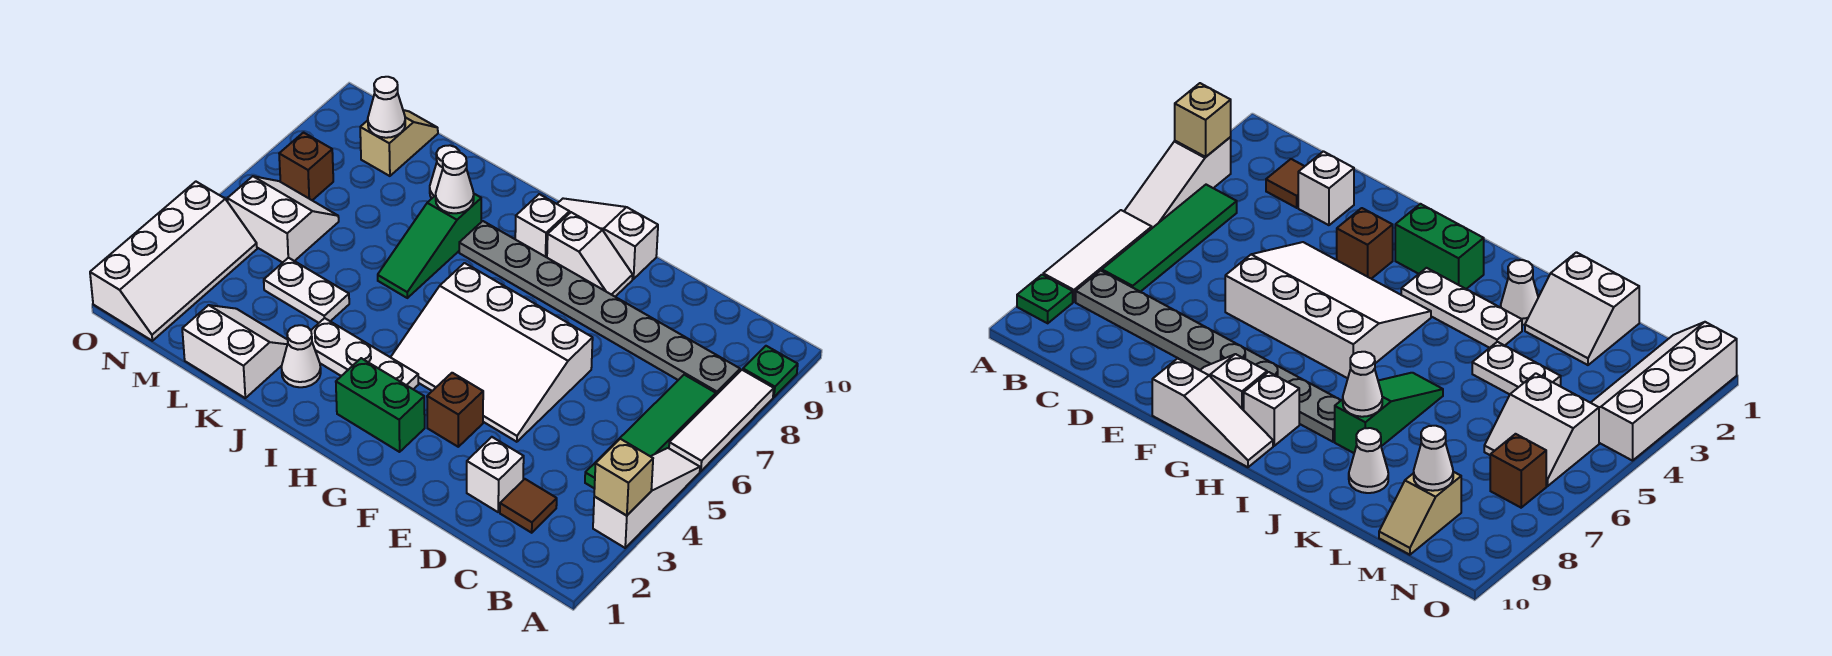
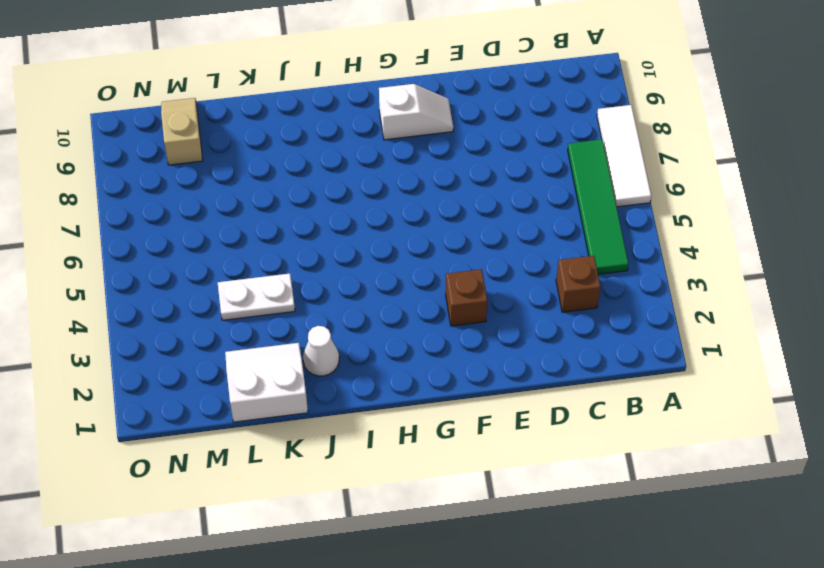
brown brick C3 level 1 -> brown brick N7 level 1
none -> white slope A3:A5 level 1 top 3
none -> green plate A9 level 1
none -> grey plate B8:I8 level 1

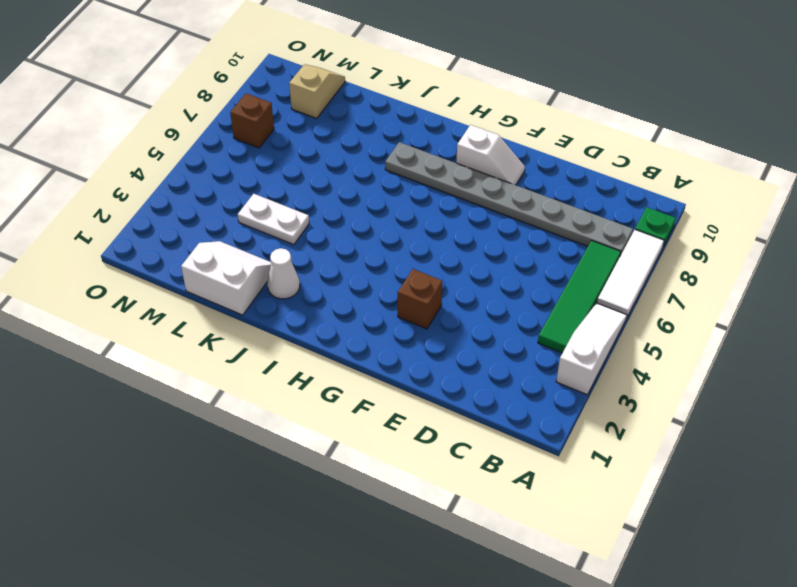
none -> brown tile C2 level 1
none -> white brick D2 level 1
none -> white slope E4:H6 level 1 top 6

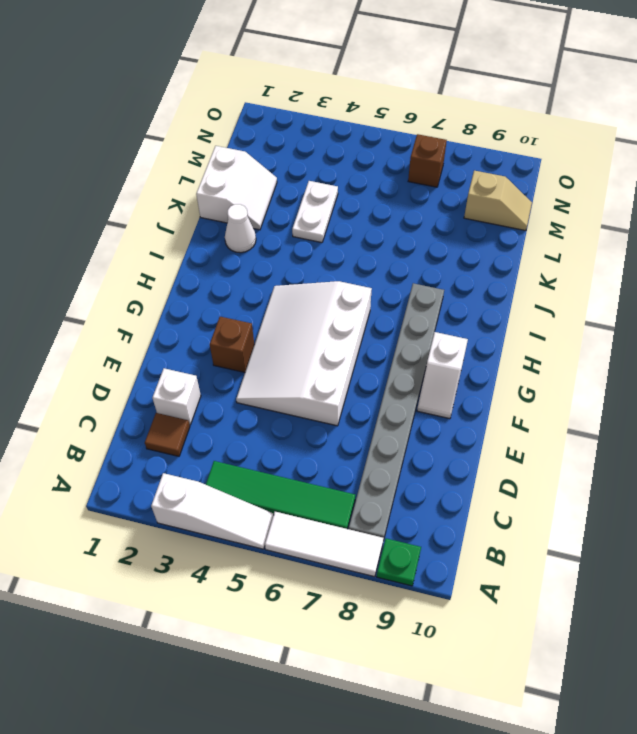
none -> white slope F10:H10 level 1 top F
none -> green brick G2:H2 level 1
none -> white plate H3:J3 level 1

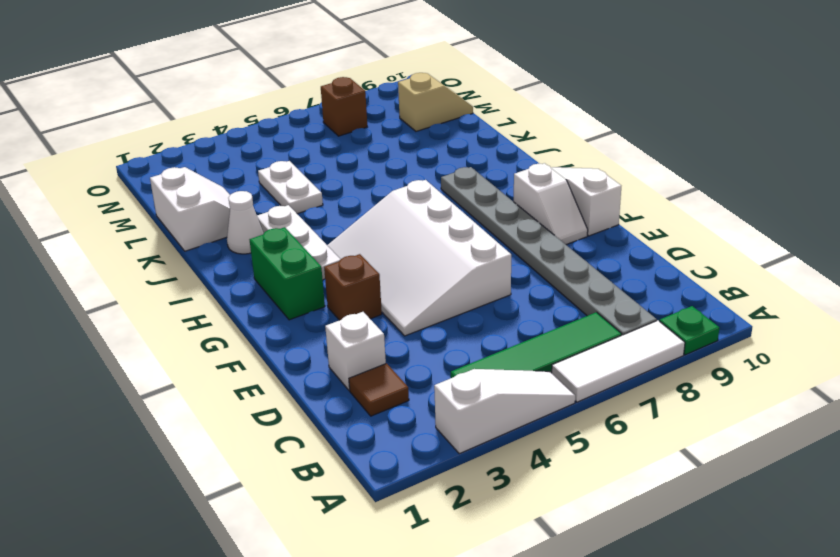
none -> white brick H9 level 1
none -> green slope J6:J8 level 1 top 8
none -> white cone K9 level 1

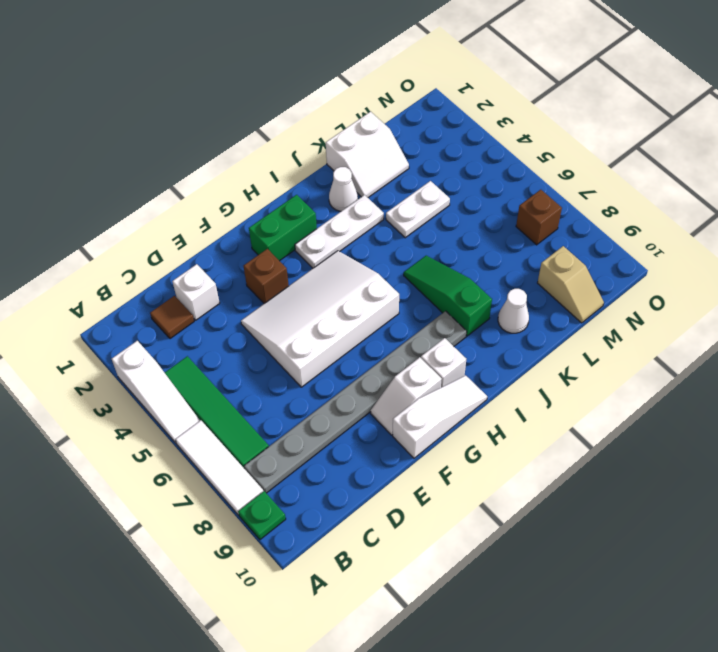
none -> white slope M5:N6 level 1 top 5
none -> white slope N1:O4 level 1 top O
none -> tan brick A3 level 2

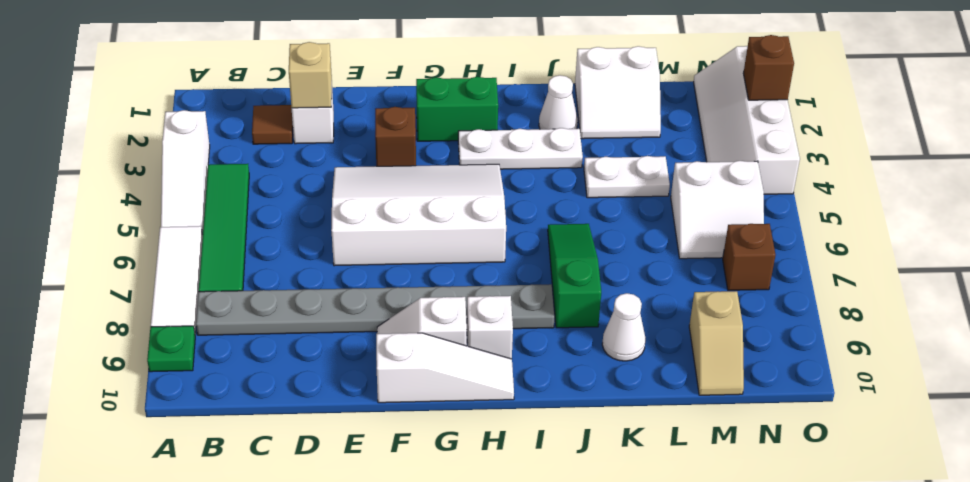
tan brick D2 level 2 -> tan brick A3 level 2
brown brick O2 level 2 -> none
none -> white cone J8 level 2
none -> white cone M9 level 2

